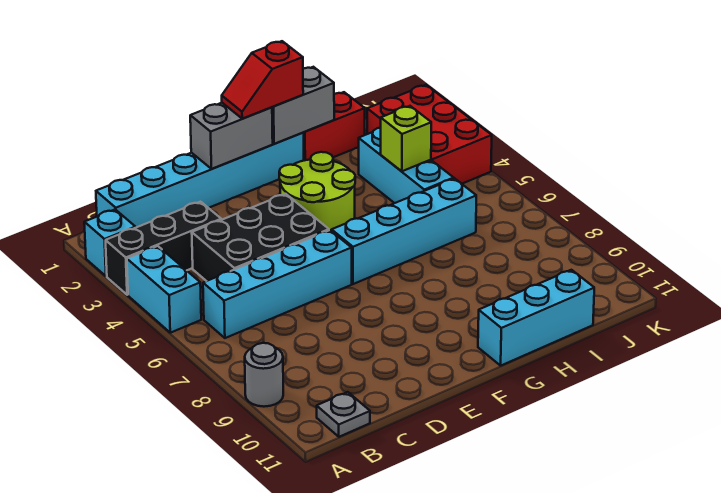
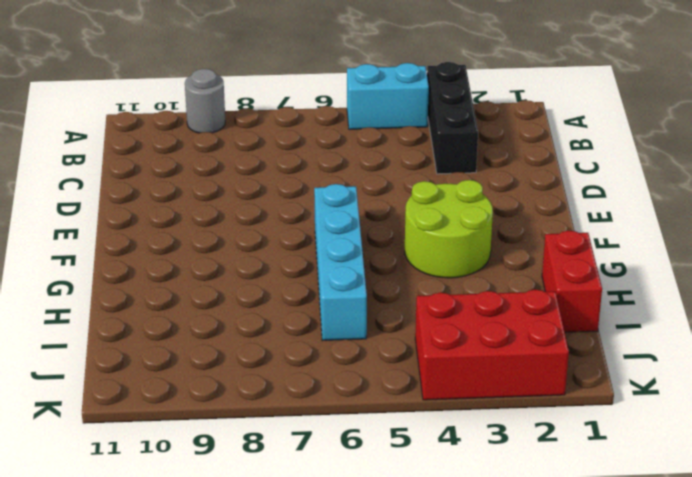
none -> cyan brick A2 level 1
none -> cyan brick B1:G1 level 1
none -> cyan brick B6:E6 level 1

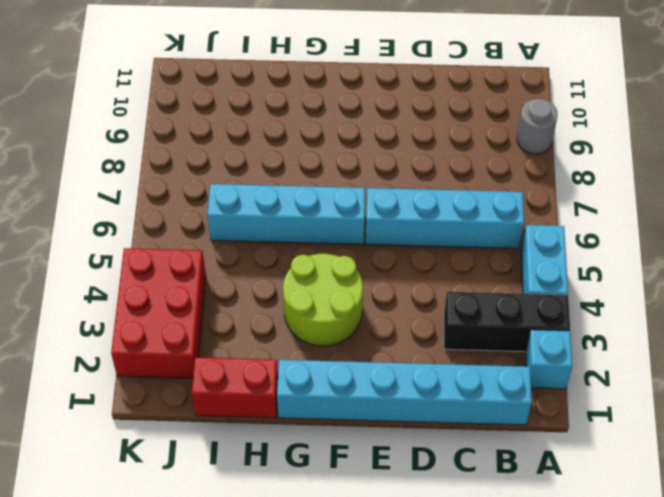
none -> grey plate B11 level 1
none -> black brick C4:E5 level 1
none -> cyan brick G11:I11 level 1

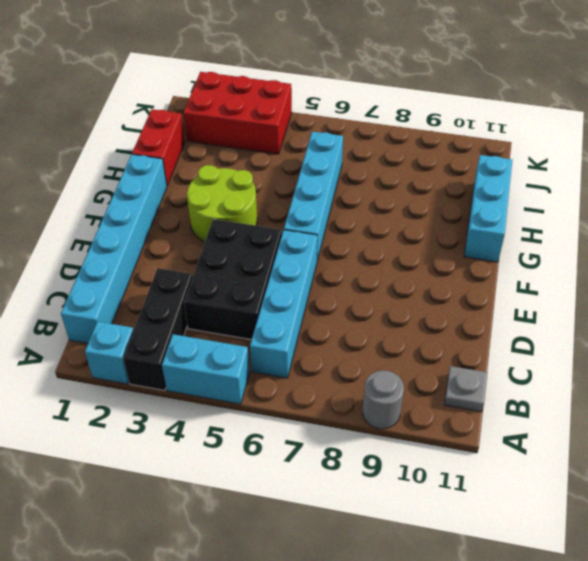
none -> cyan brick I3:I5 level 1
none -> grey brick E1:F1 level 2
none -> grey brick G1:H1 level 2

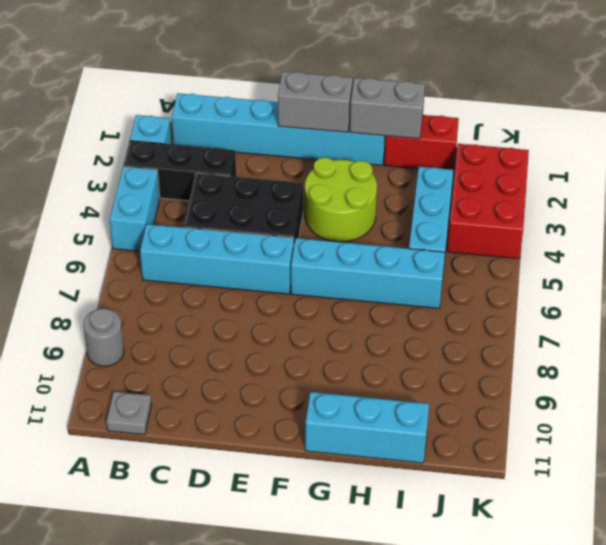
none -> lime brick I4 level 2
none -> red slope F1:G1 level 3 top G

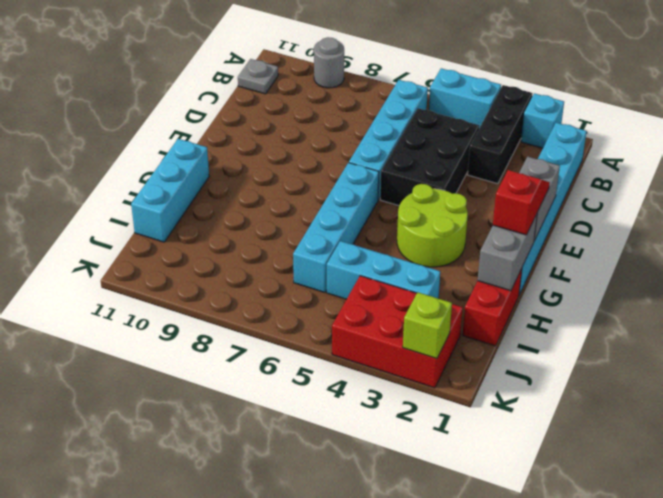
lime brick K2 level 2 -> lime brick I4 level 2

